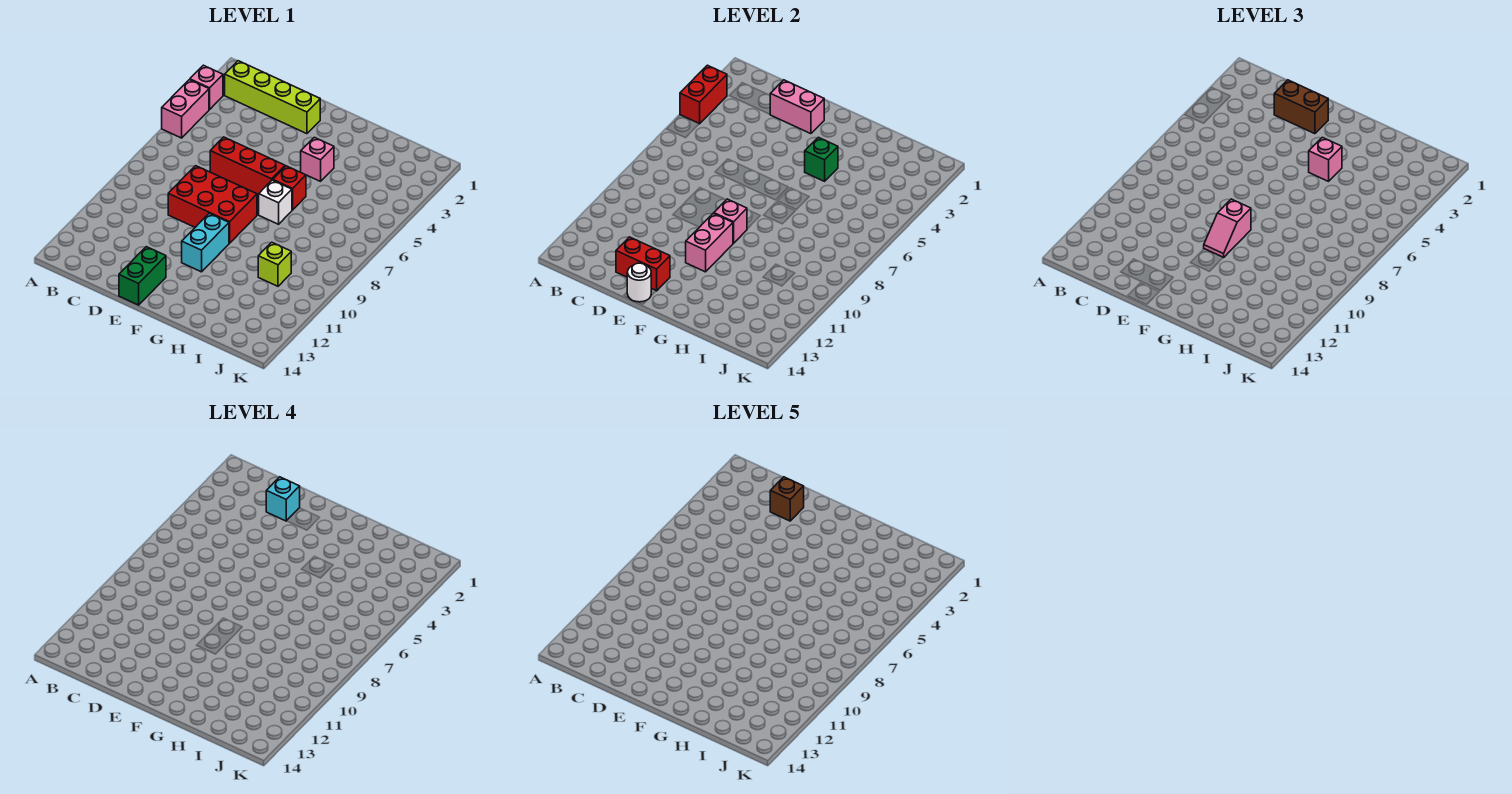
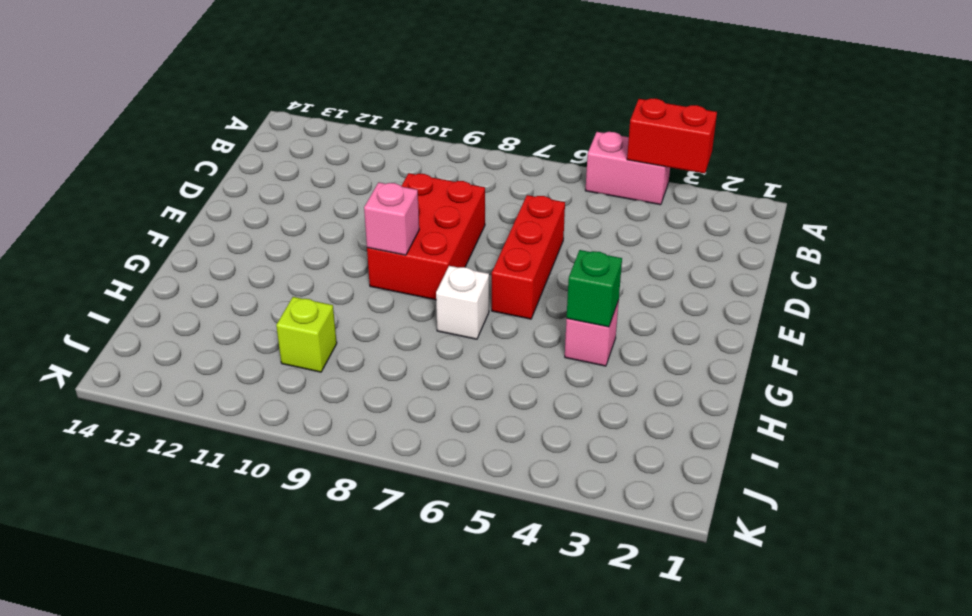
none -> pink brick A3 level 1
none -> lime brick B2:E2 level 1
none -> green brick E13:E14 level 1

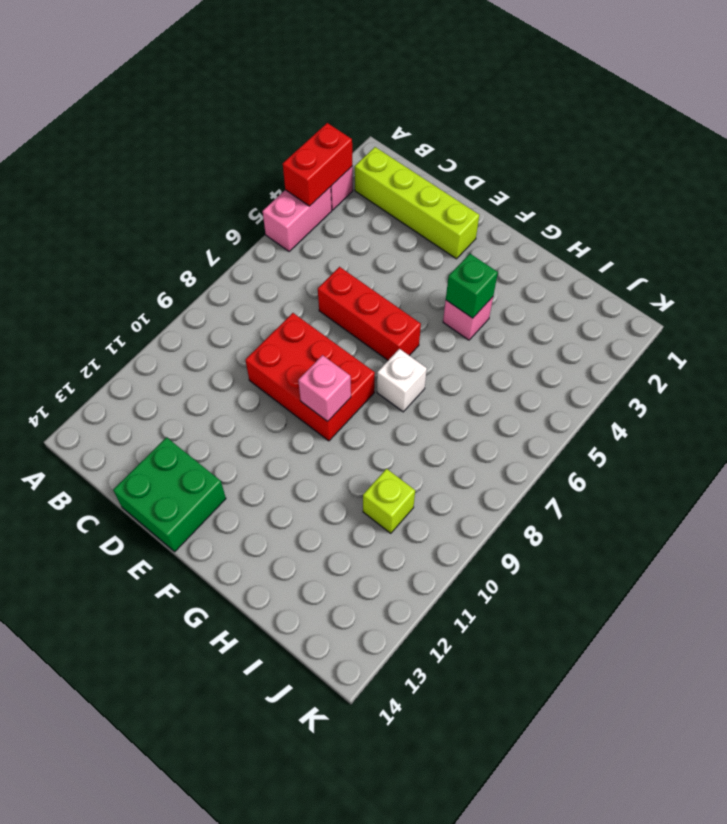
green brick D13:E14 level 1 -> green brick E13:E14 level 1
none -> cyan brick F10:F11 level 1
none -> red brick G6 level 1
none -> pink brick D2:E2 level 2

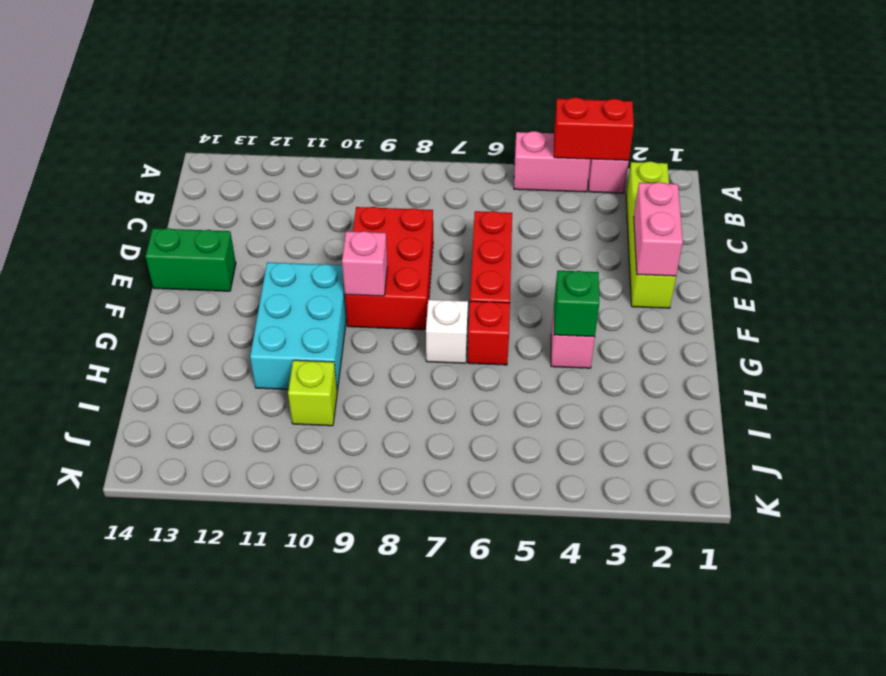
cyan brick F10:H11 level 1 -> cyan brick F10:F11 level 1
none -> red brick D13:E13 level 2
none -> white round brick E14 level 2
none -> pink brick F10:F11 level 2

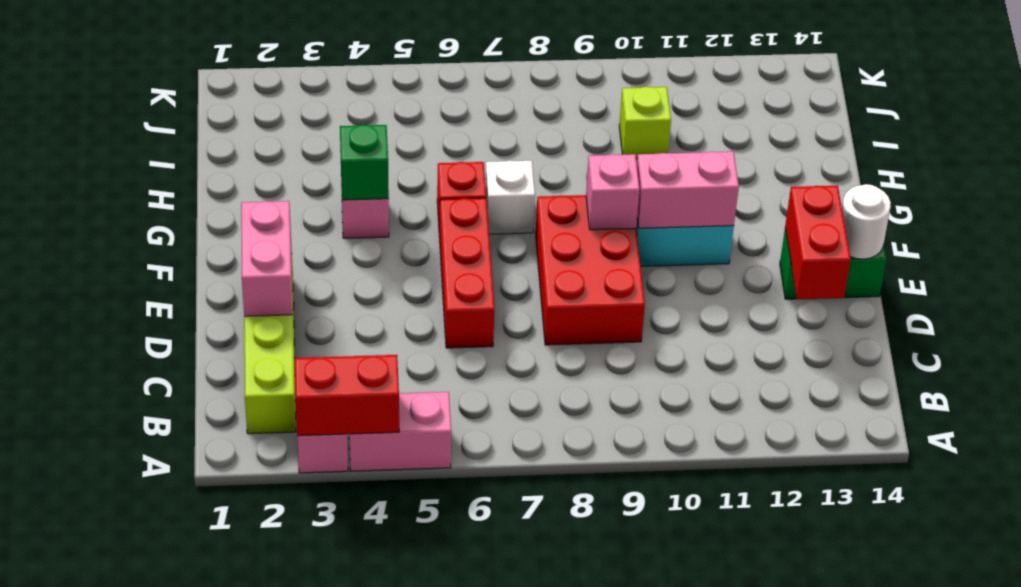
none -> brown brick D2:E2 level 3
none -> pink slope F9:F10 level 3 top 9
none -> pink brick G4 level 3

